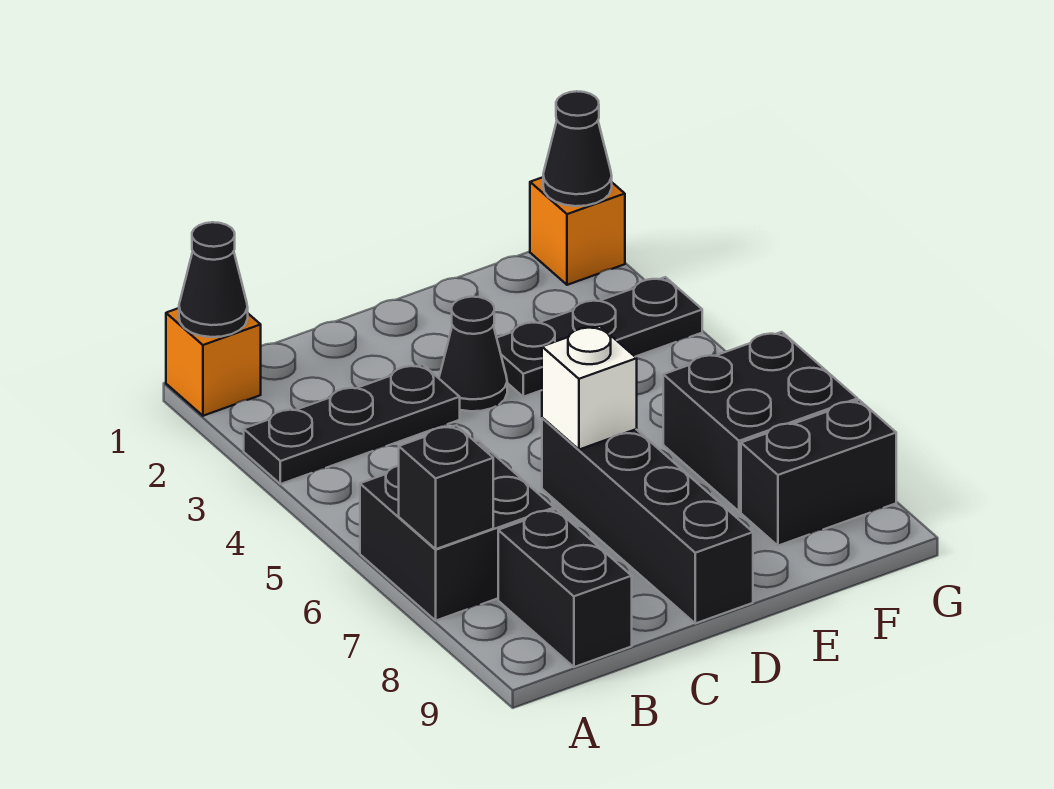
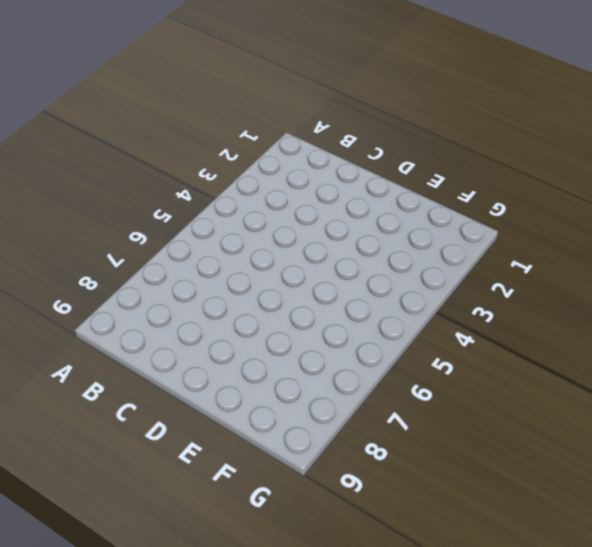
none -> orange brick A1 level 1
none -> black plate A3:C3 level 1
none -> black brick A6:B7 level 1

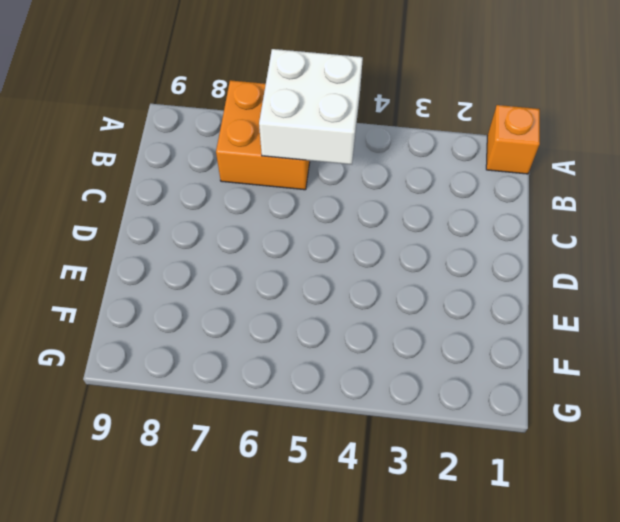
white brick A5:B6 level 2 -> none
orange brick A6:B7 level 1 -> black brick A6:B7 level 1
none -> black plate A3:C3 level 1
none -> black brick B8:B9 level 1
none -> black cone D3 level 1

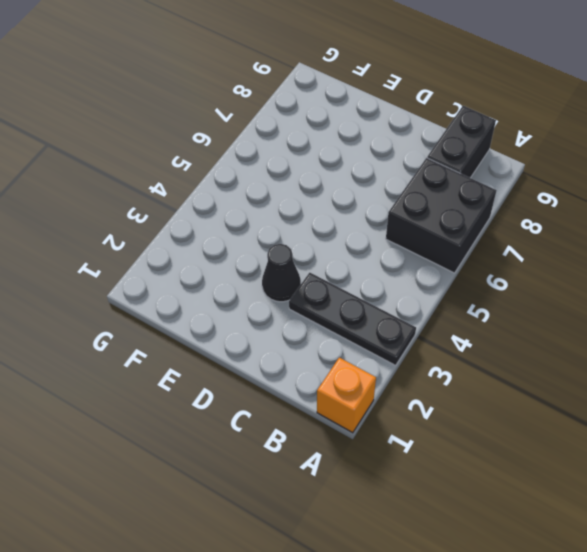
none -> black brick D6:D9 level 1
none -> black plate E3:G3 level 1
none -> black brick F6:G7 level 1

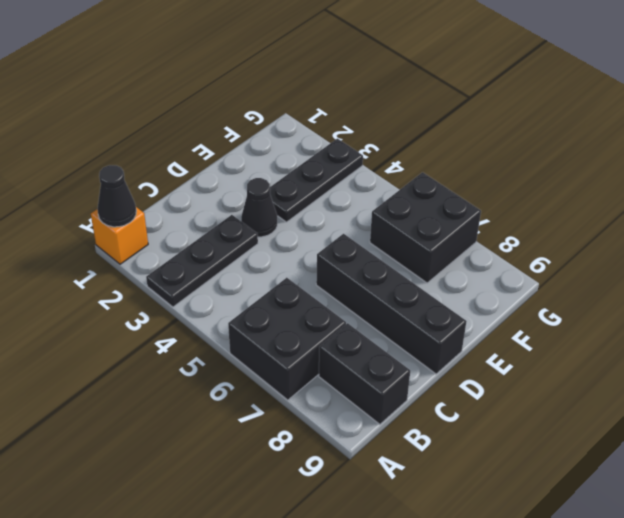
none -> black brick F8:G8 level 1
none -> orange brick G1 level 1
none -> black brick A7 level 2

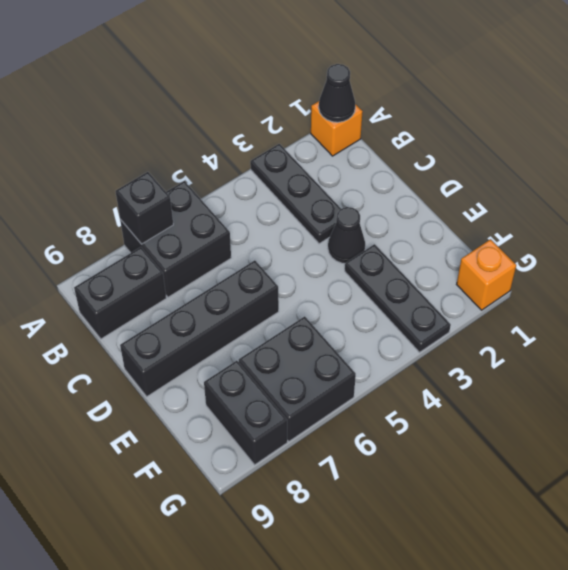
none -> white brick D6 level 2
none -> black cone G1 level 2

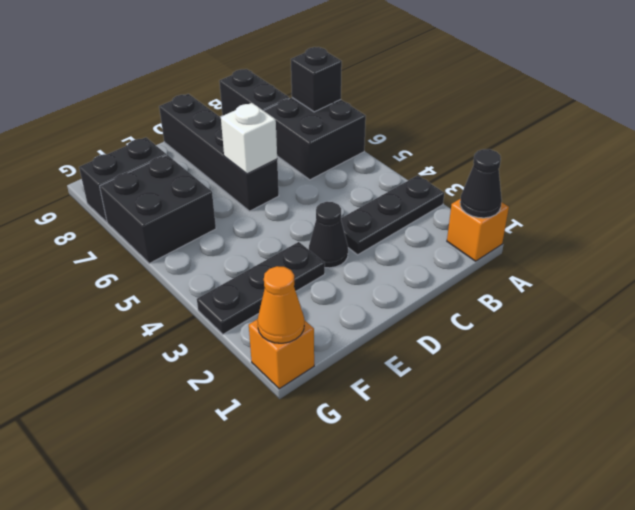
orange cone G1 level 2 -> black cone G1 level 2

